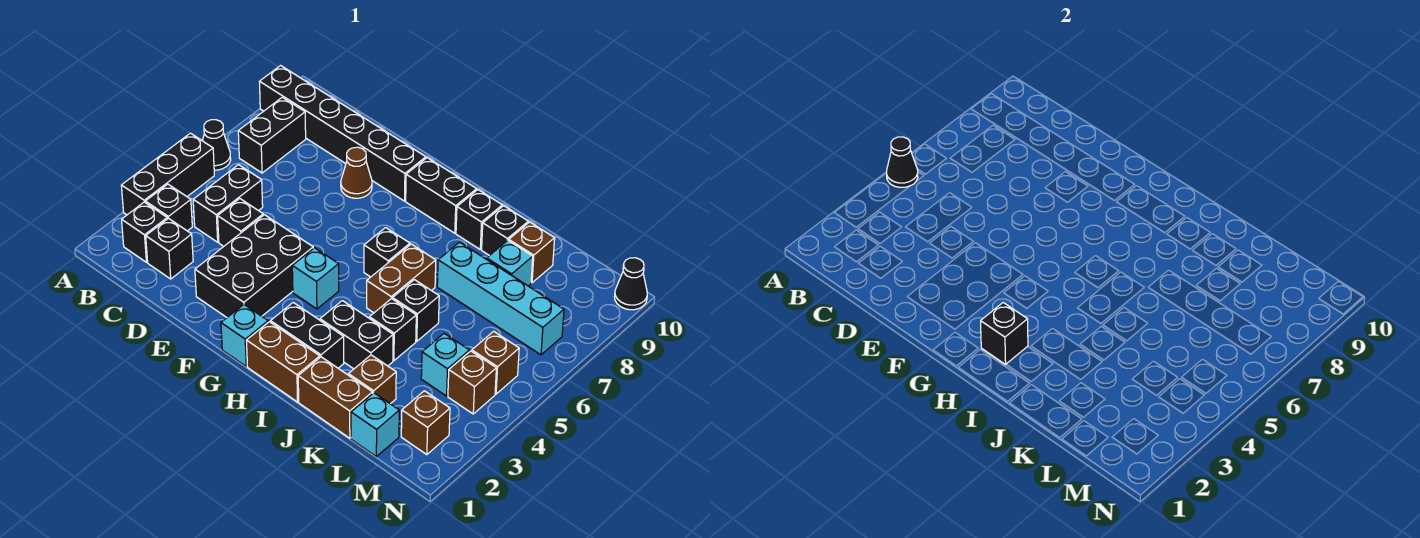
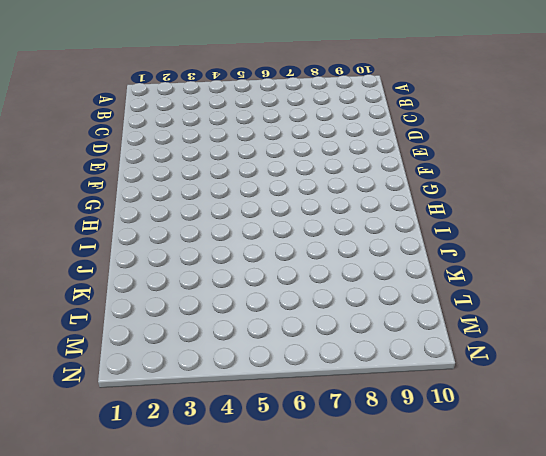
none -> black brick A3:A5 level 1
none -> black cone A6 level 1
none -> black brick A9:F9 level 1
none -> black brick B2 level 1

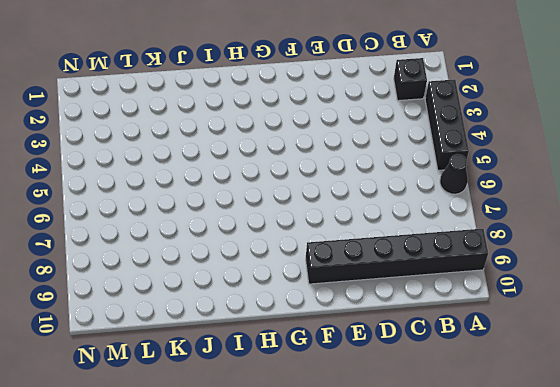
none -> black brick B3 level 1
none -> black brick B7:B8 level 1
none -> black brick C2 level 1
none -> black brick C4:C5 level 1

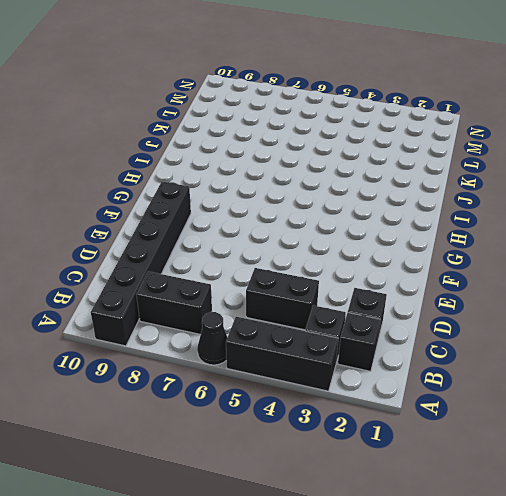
none -> black brick D4 level 1
none -> black brick E2:F4 level 1
none -> brown cone E8 level 1
none -> cyan brick G1 level 1

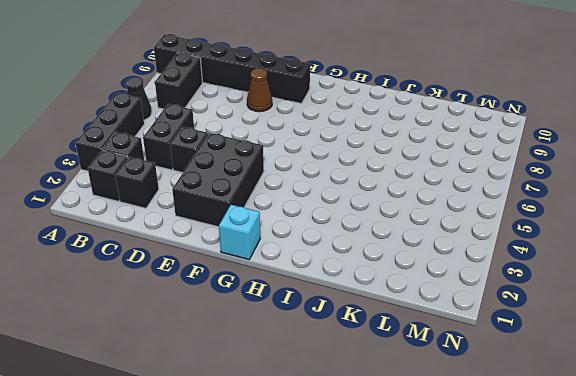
none -> cyan brick G4 level 1
none -> black brick G9:H9 level 1
none -> brown brick H1:I1 level 1
none -> black brick H2:I2 level 1

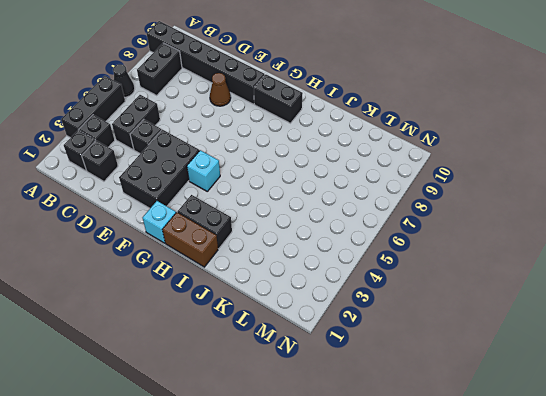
none -> black brick H6 level 1
none -> black brick I3:J3 level 1
none -> brown brick I5:I6 level 1
none -> black brick I9 level 1

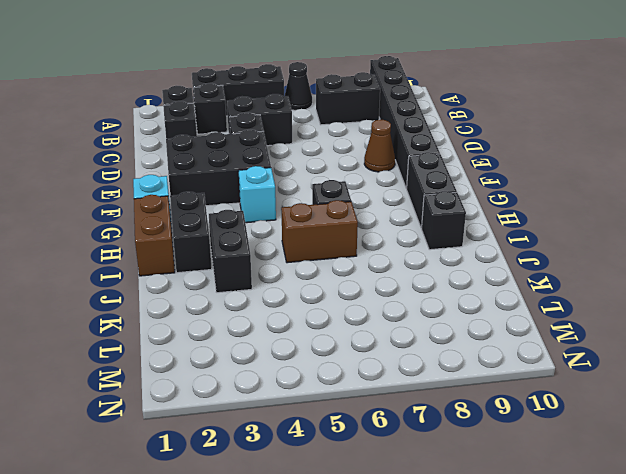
none -> brown brick J1:K1 level 1
none -> black brick J4 level 1
none -> black brick J5 level 1
none -> cyan brick J7:M7 level 1

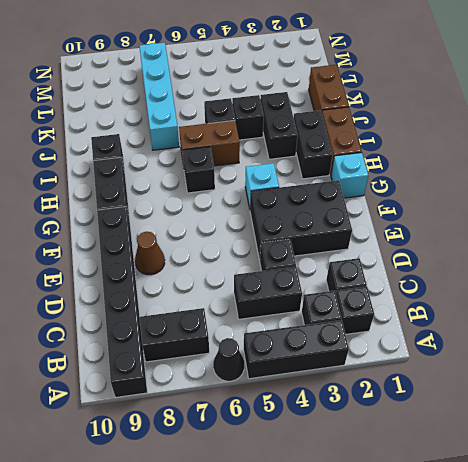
none -> black brick J9 level 1
none -> brown brick K2 level 1
none -> cyan brick K8 level 1
none -> brown brick K9 level 1

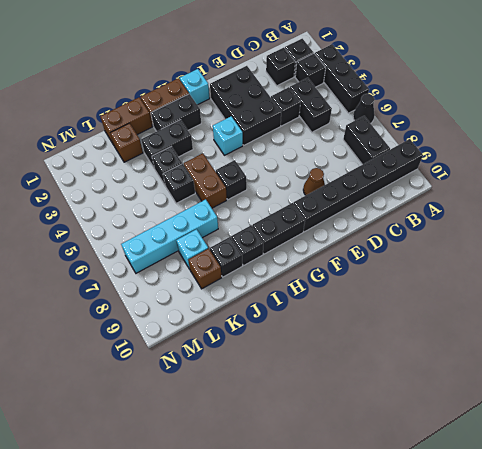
none -> cyan brick L1 level 1
none -> cyan brick L4 level 1
none -> brown brick M2 level 1
none -> brown brick M4 level 1

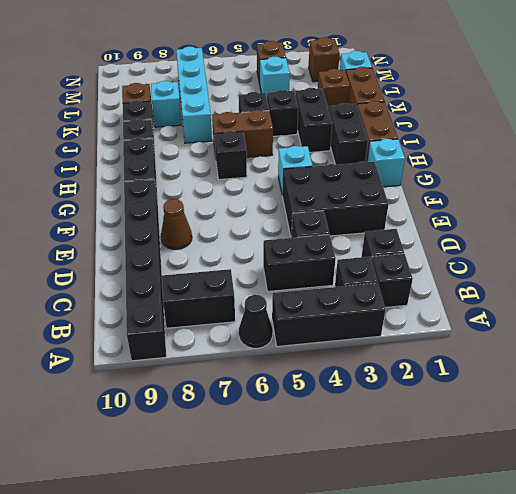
none -> brown brick M5 level 1
none -> black cone N10 level 1
none -> black cone A5 level 2
none -> black brick H2 level 2

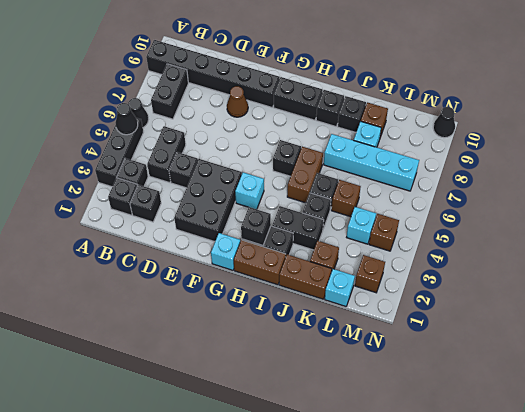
brown brick K5 level 1 -> brown brick M5 level 1

